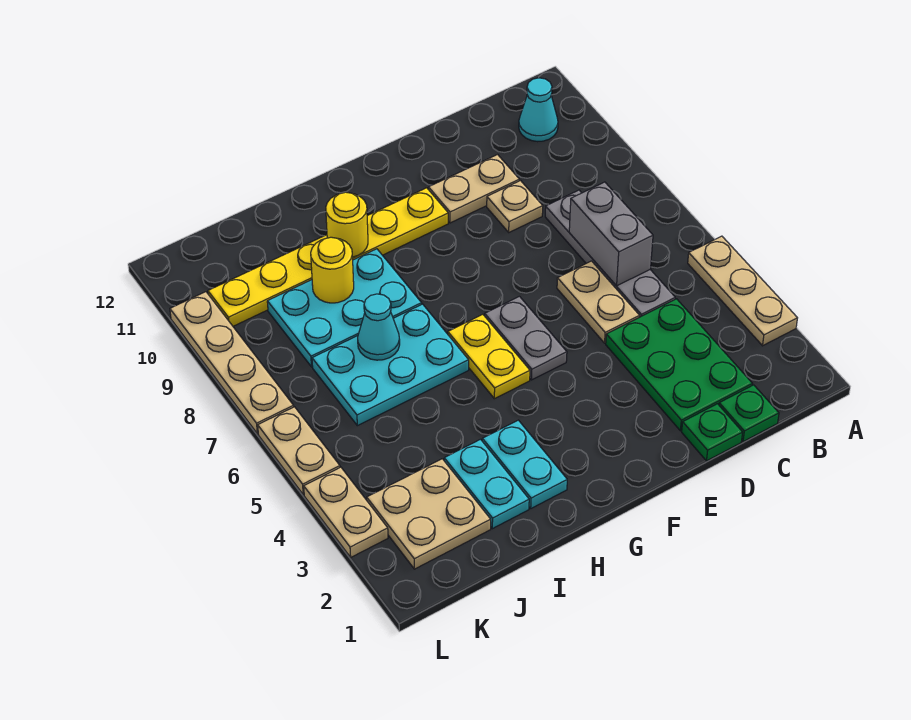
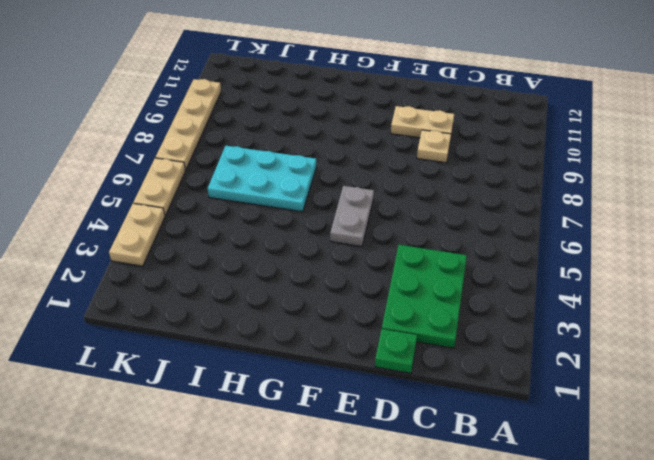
none -> tan plate A3:A5 level 1
none -> cyan cone B11 level 1
none -> green plate C1 level 1

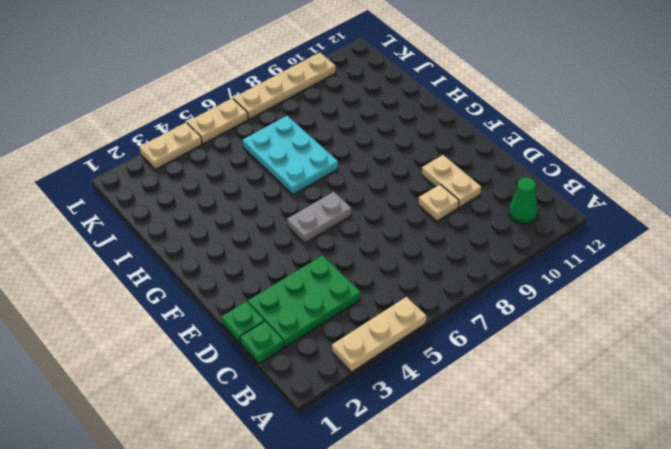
green cone B11 level 1 -> cyan cone B11 level 1
none -> grey plate C5:C8 level 1
none -> tan plate D5:D6 level 1
none -> yellow plate F10:K10 level 1

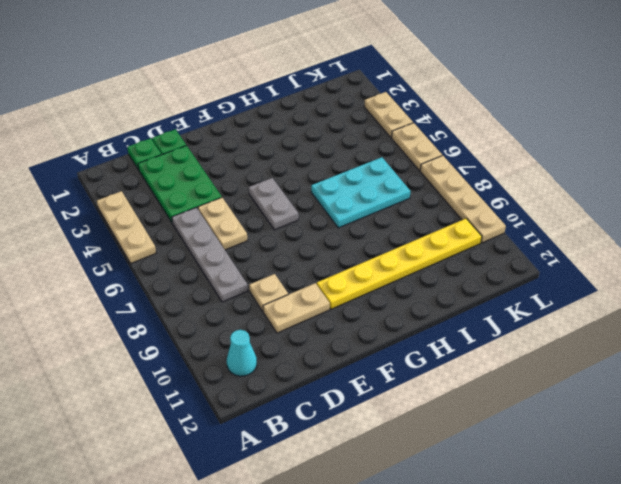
none -> yellow plate G5:G6 level 1
none -> cyan plate H2:H3 level 1
none -> cyan plate H8:J9 level 1

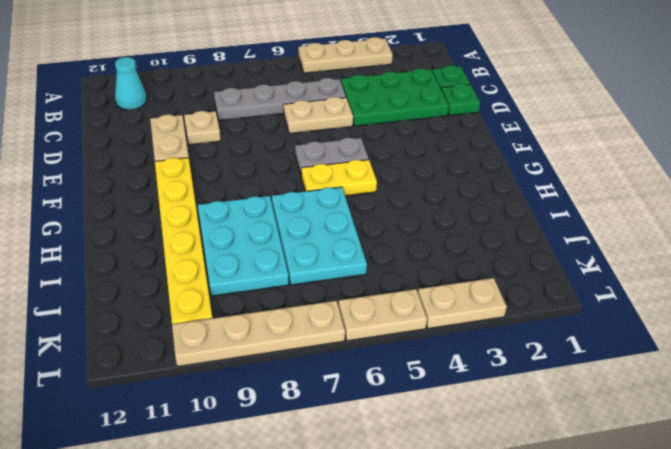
none -> cyan plate H2:H3 level 1
none -> cyan plate I2:I3 level 1
none -> tan plate J2:K3 level 1

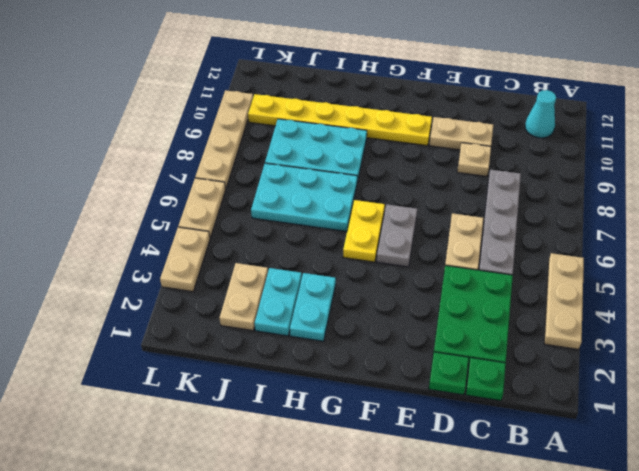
tan plate J2:J3 level 1 -> tan plate J2:K3 level 1
none -> grey brick C6:C7 level 2
none -> yellow round brick H10 level 2
none -> cyan cone I7 level 2

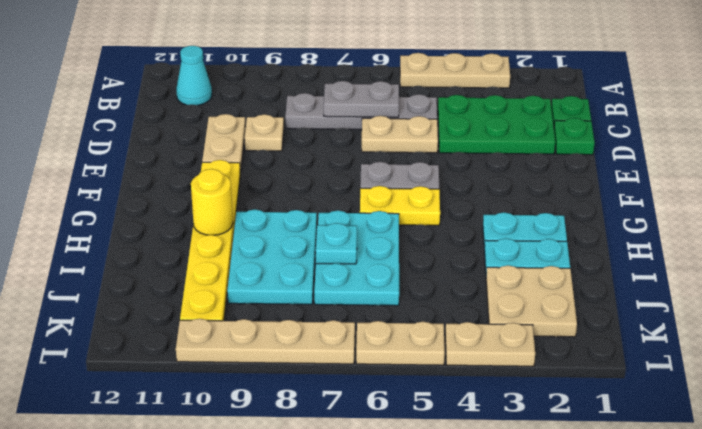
grey plate C6:C7 level 2 -> grey brick C6:C7 level 2
cyan plate I7 level 2 -> cyan cone I7 level 2
none -> yellow round brick I9 level 2

